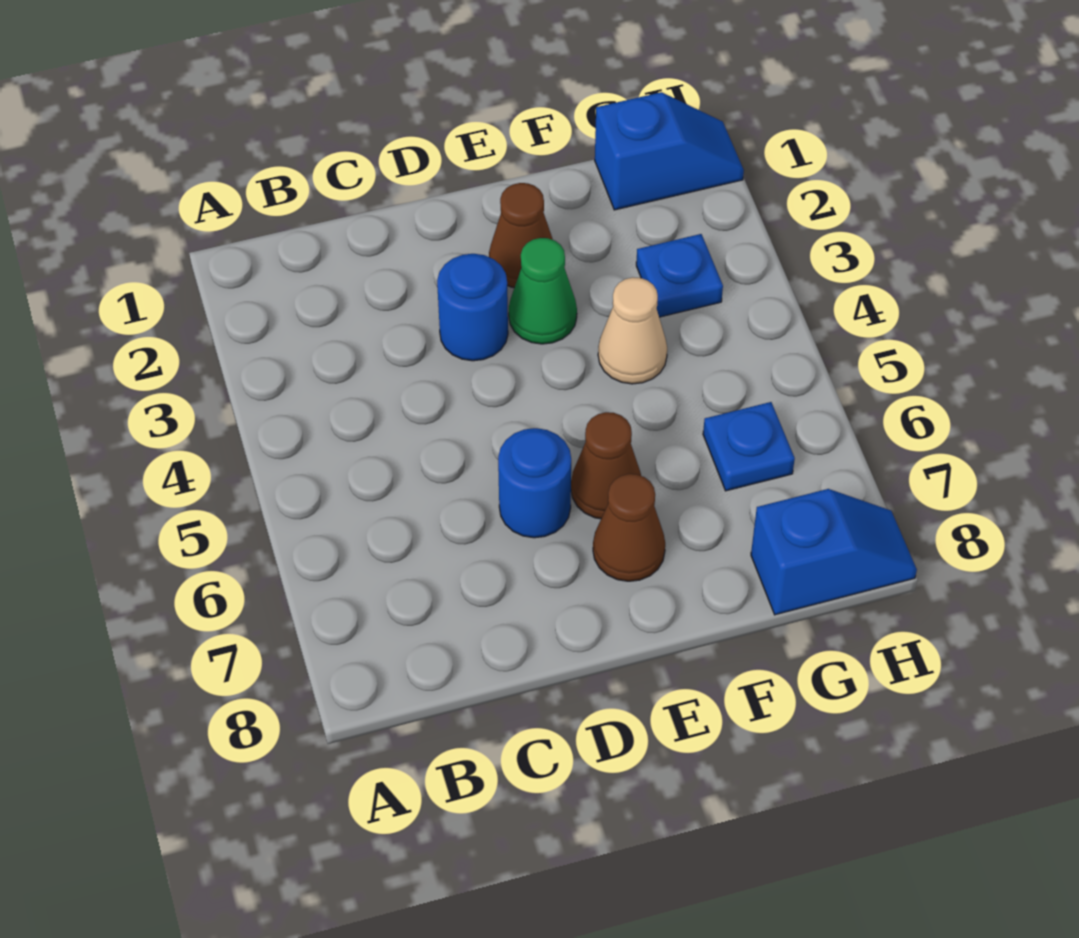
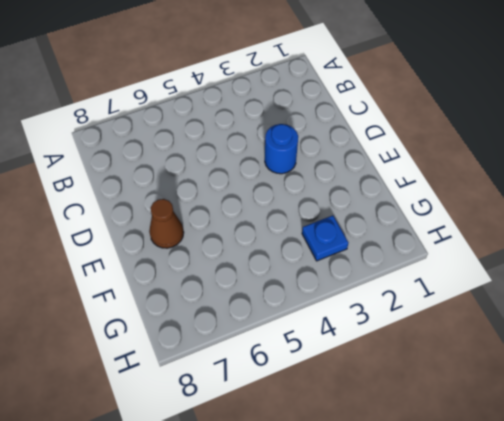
none -> blue round brick D6 level 1
none -> brown cone E2 level 1

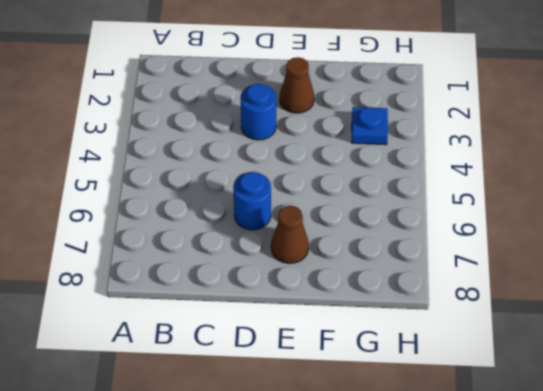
none -> green cone E3 level 1
none -> brown cone E6 level 1

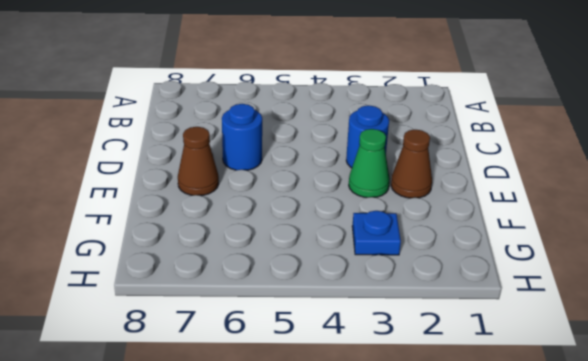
none -> brown cone E6 level 1
none -> tan cone F4 level 1

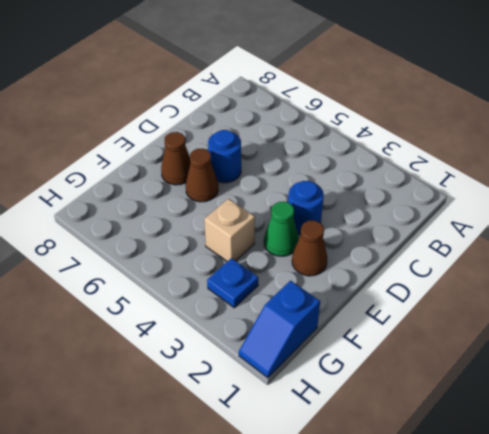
tan brick F4 level 1 -> tan cone F4 level 1
none -> blue plate G6 level 1
none -> blue slope G8:H8 level 1 top G

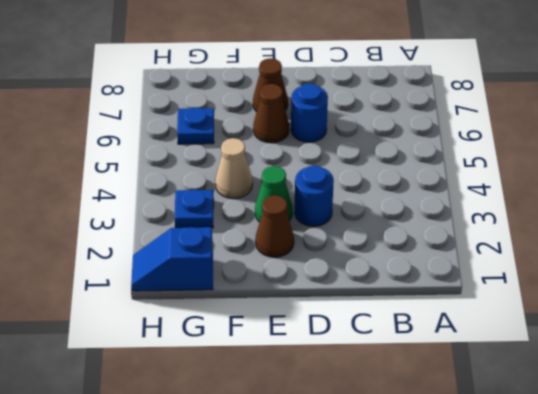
none -> blue slope G8:H8 level 1 top G

